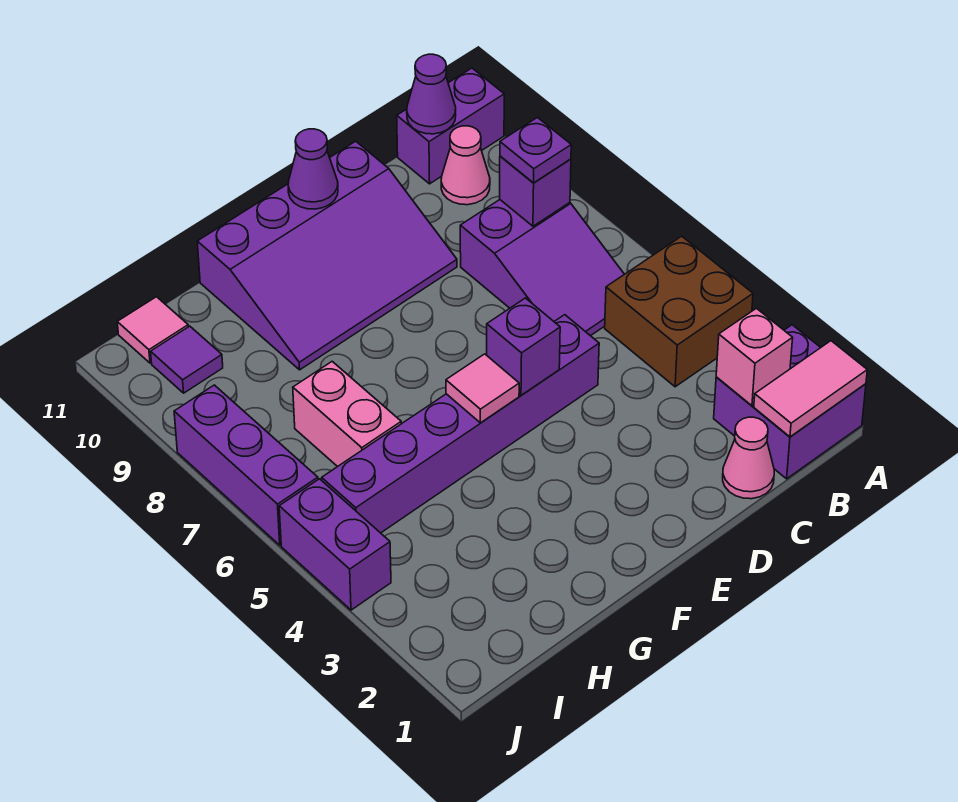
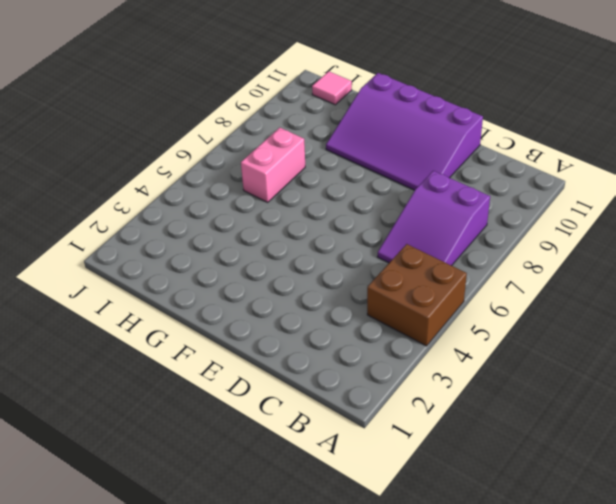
none -> purple brick A1:B2 level 1
none -> purple brick A11:B11 level 1
none -> pink cone B10 level 1

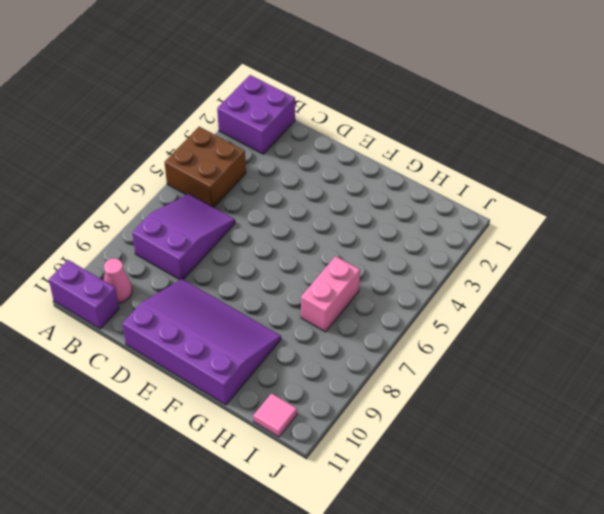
none -> pink cone C1 level 1
none -> purple brick D5:I5 level 1
none -> purple tile I10 level 1

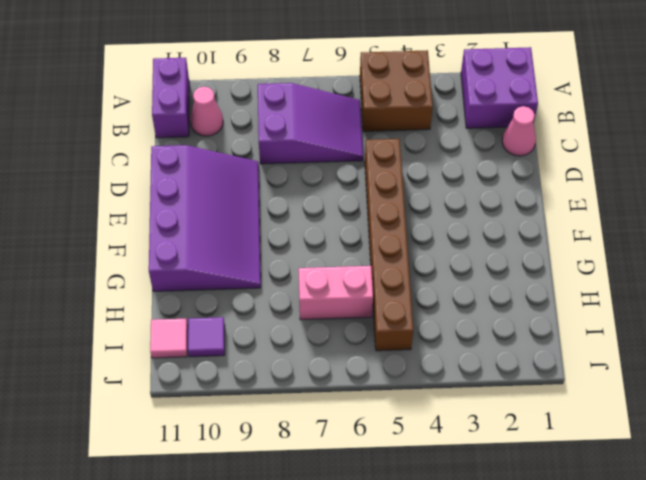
brown brick D5:I5 level 1 -> purple brick D5:I5 level 1
none -> purple brick J4:J5 level 1
none -> purple brick J6:J8 level 1
none -> pink tile A1:B1 level 2

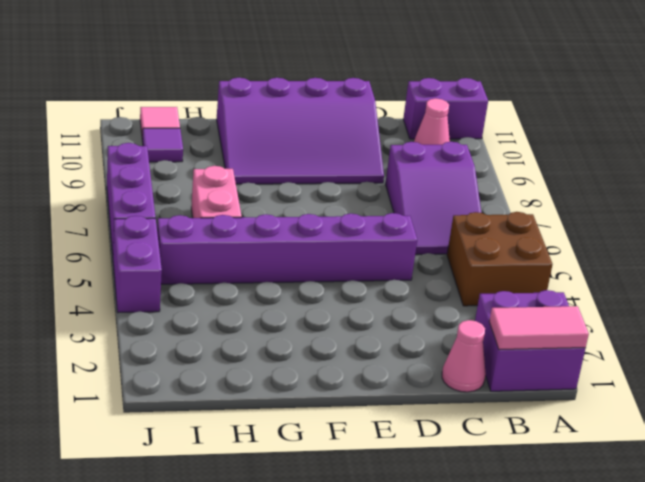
none -> pink brick B2 level 2
none -> purple brick B8 level 2
none -> purple cone B11 level 2

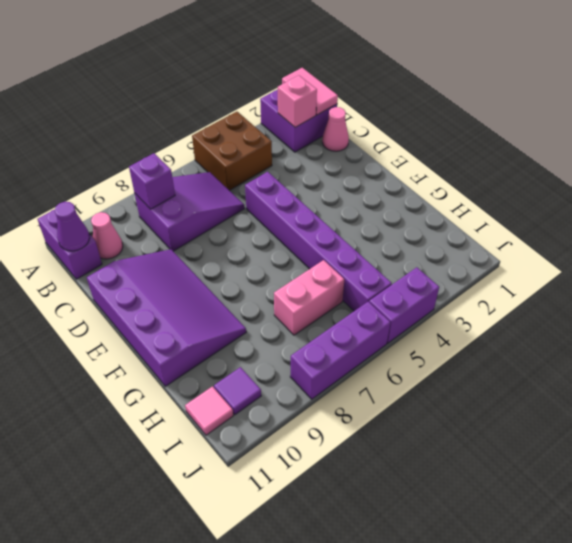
none -> purple brick E5 level 2
none -> purple cone E11 level 2
none -> pink tile F5 level 2

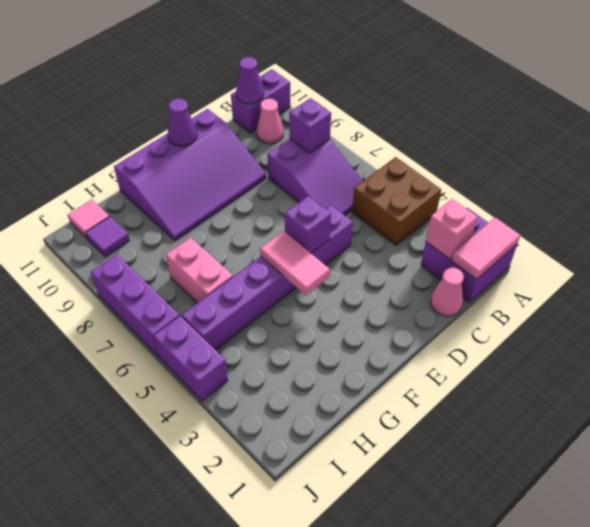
pink tile F4:F5 level 2 -> pink tile F5 level 2
none -> purple plate B8 level 3

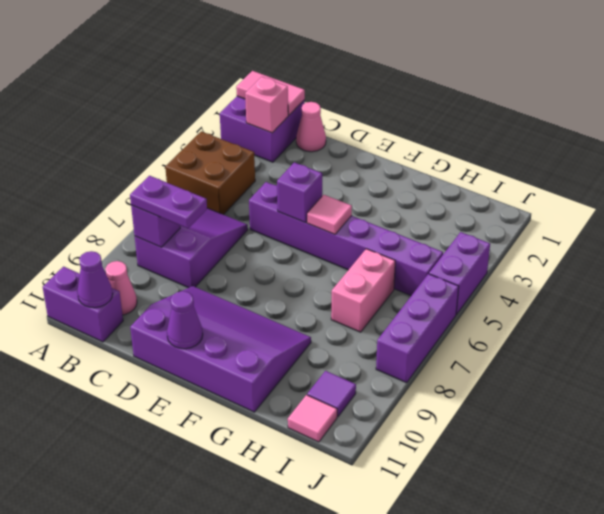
purple plate B8:C8 level 3 -> purple plate B8 level 3

